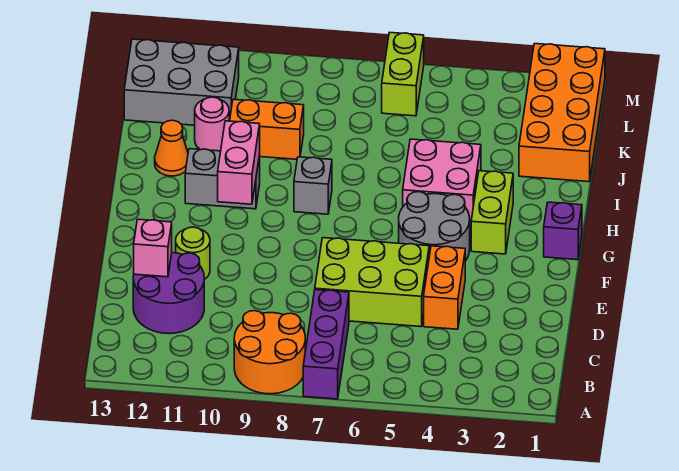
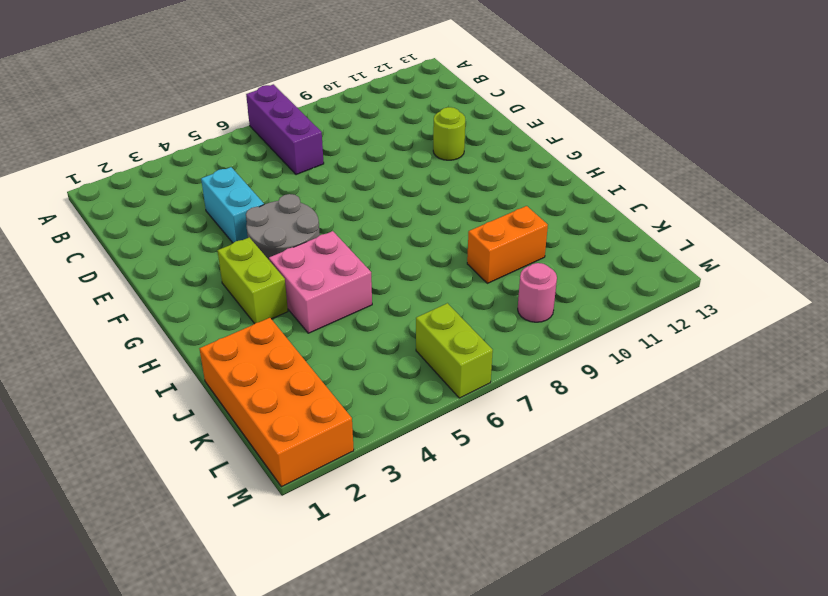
cyan brick D4:E4 level 1 -> orange brick D4:E4 level 1
pink round brick L9 level 1 -> pink round brick J11 level 1
none -> orange round brick A8:B9 level 1
none -> purple round brick C11:D12 level 1
none -> lime brick D5:E7 level 1

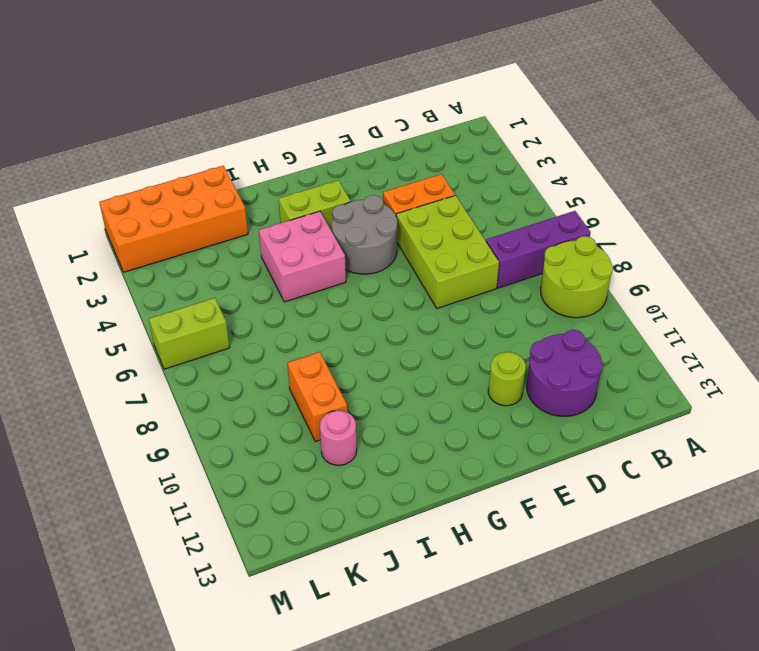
lime round brick A8:B9 level 1 -> orange round brick A8:B9 level 1
none -> purple brick G1 level 1
none -> grey brick H8 level 1
none -> grey brick H10:H11 level 1

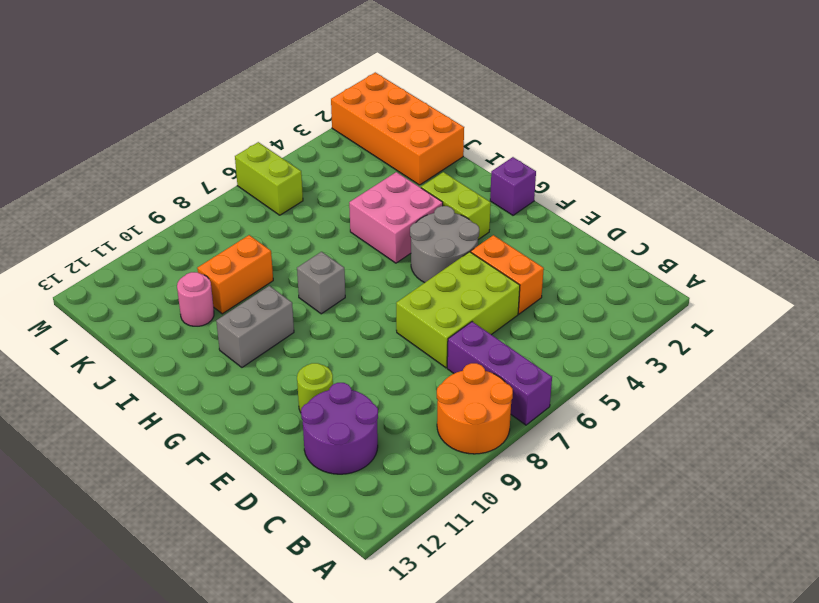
none -> orange cone I12 level 1
none -> grey brick K11:L13 level 1
none -> pink brick D12 level 2

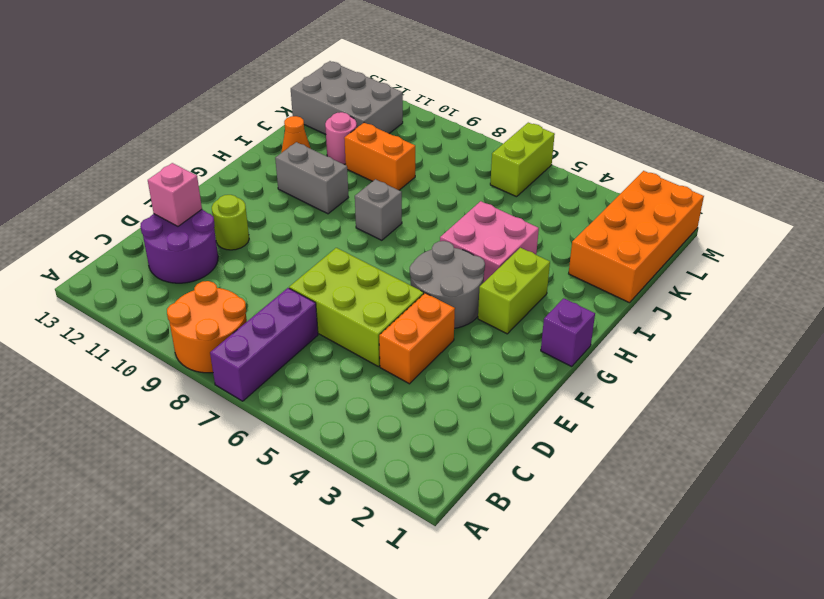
none -> pink brick G10:H10 level 2

